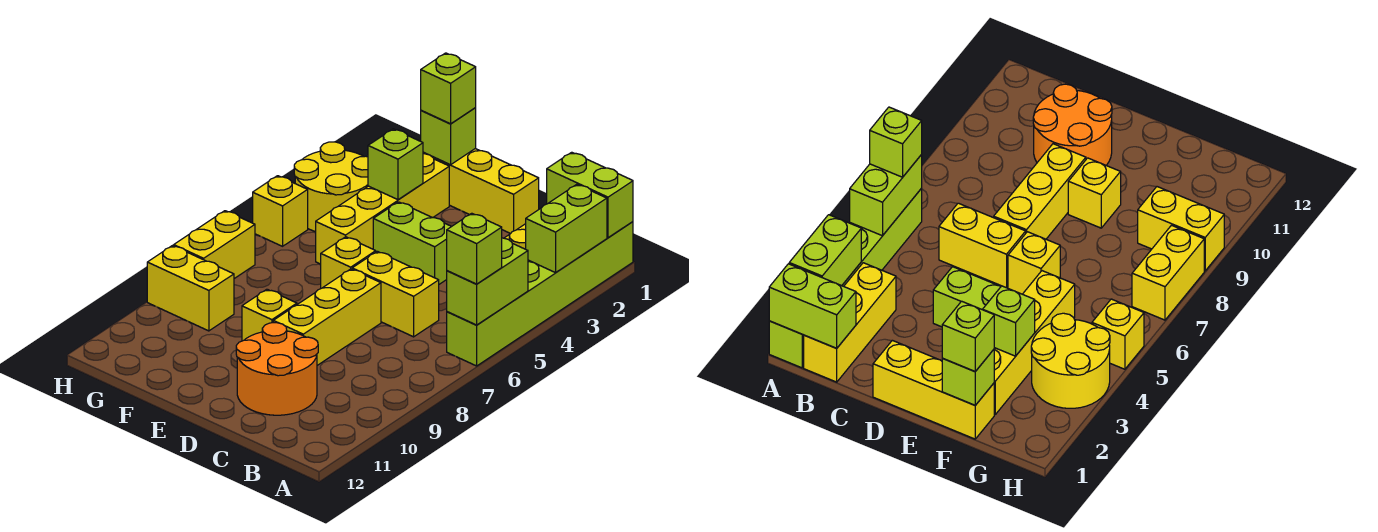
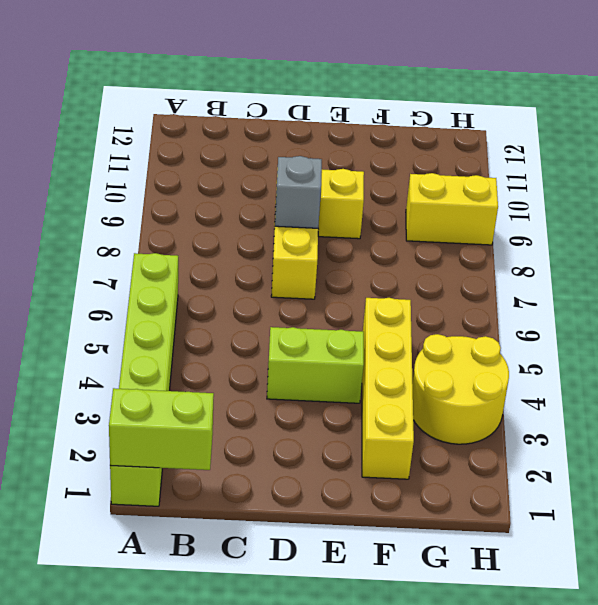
grey brick D8 level 2 -> none
none -> yellow brick B1:B3 level 1
none -> yellow brick C6:D6 level 1
none -> orange round brick C10:D11 level 1

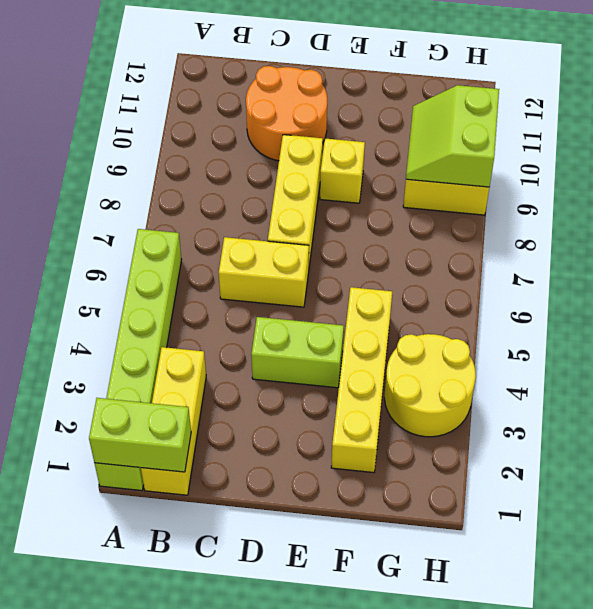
lime slope G9:H10 level 2 top H -> none
none -> yellow brick D1:F1 level 1
none -> yellow brick E6 level 1
none -> yellow brick H5 level 1

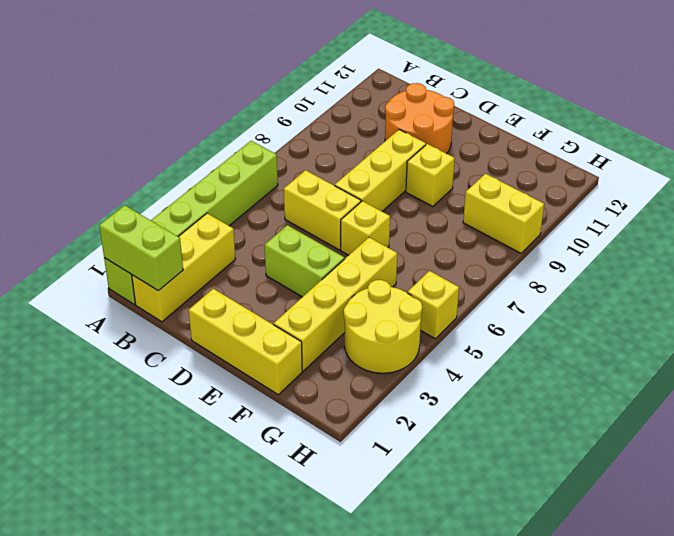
none -> yellow brick H7:H8 level 1
none -> lime brick A2:A3 level 2
none -> lime brick A5:A6 level 2

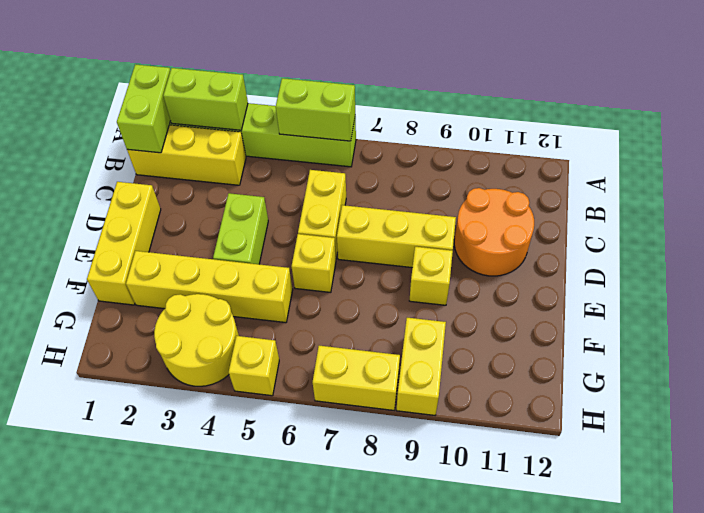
none -> lime brick F1 level 2
none -> lime brick F3 level 2
none -> lime brick A6 level 3

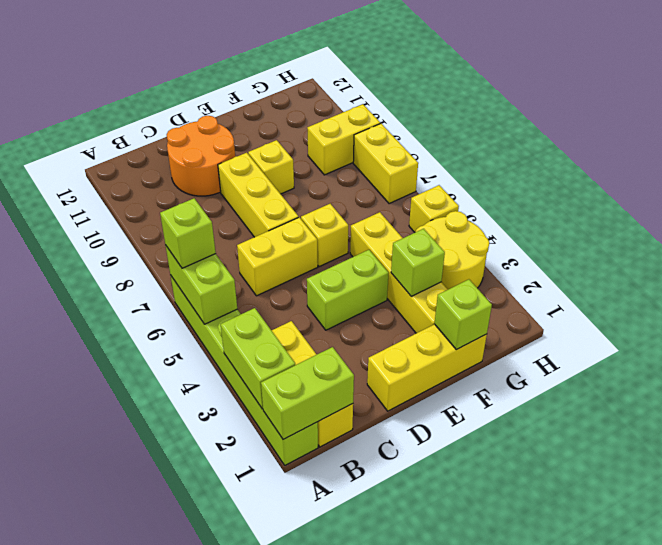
none -> lime brick F1 level 3

